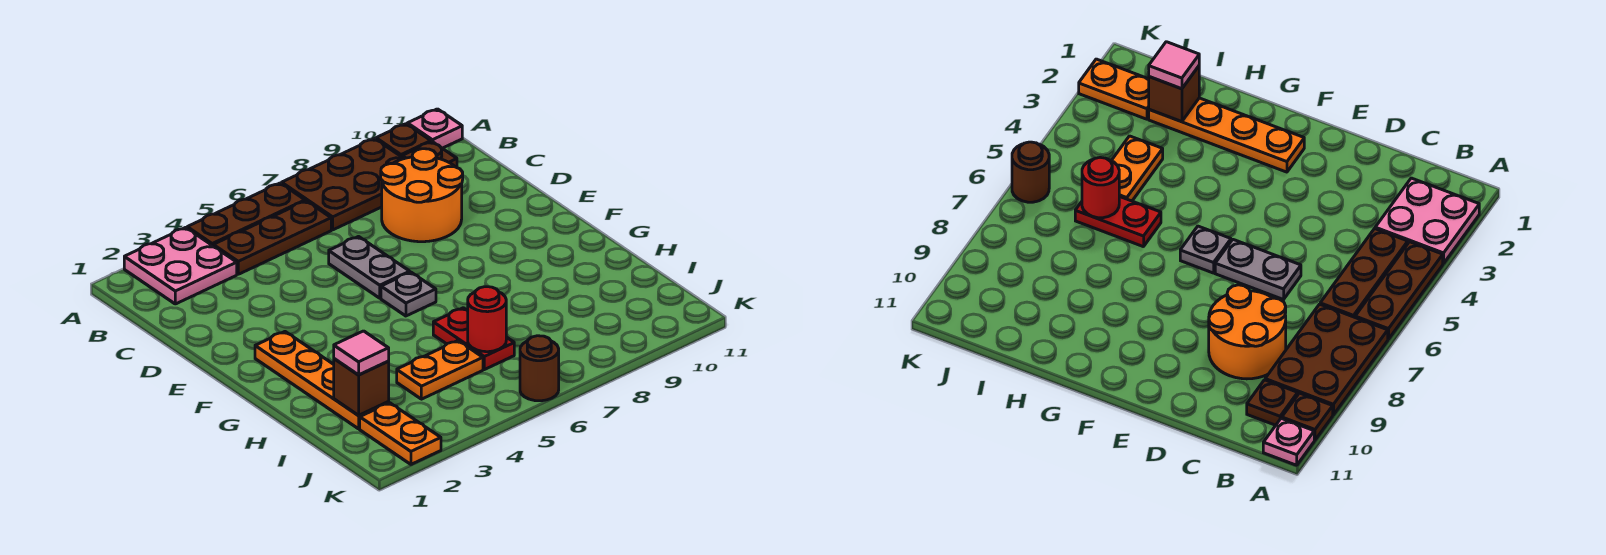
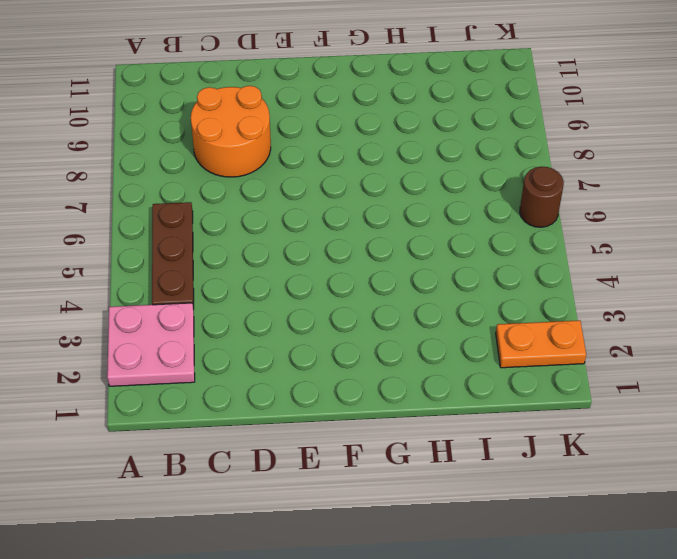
none -> brown plate A4:A6 level 1
none -> brown plate A7:B9 level 1
none -> brown plate A10 level 1

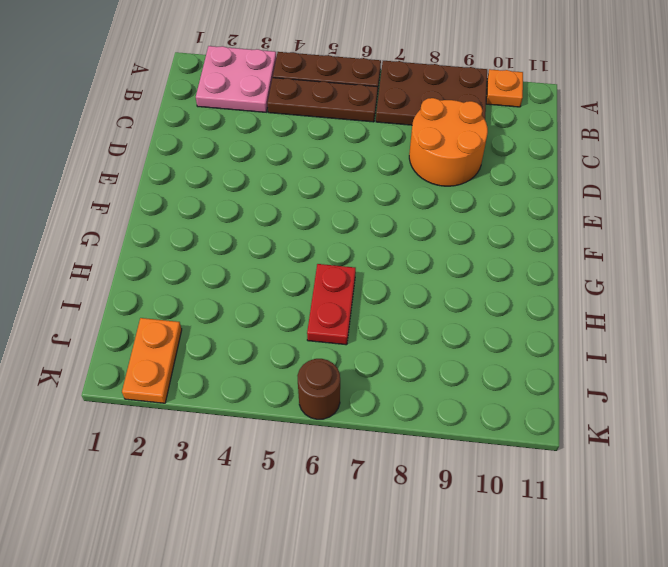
orange plate A10 level 1 -> brown plate A10 level 1
none -> pink plate A11 level 1
none -> brown plate B10 level 1
none -> grey plate D6:E6 level 1

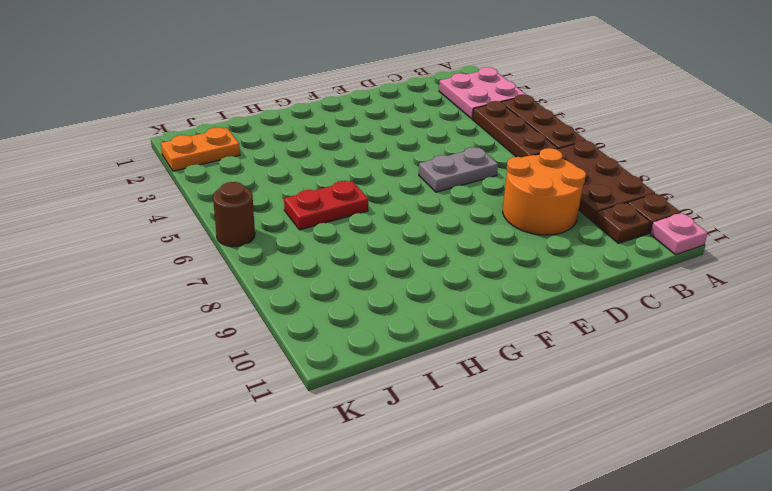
none -> orange plate F2:I2 level 1
none -> grey plate F6 level 1
none -> orange plate I4:I5 level 1

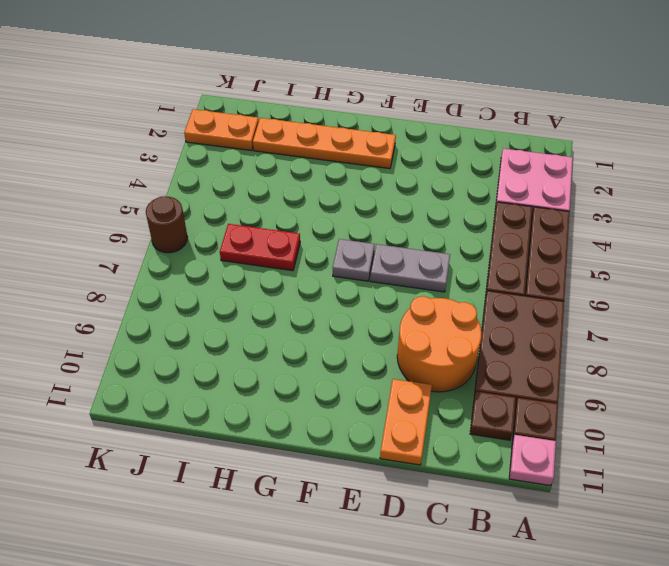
orange plate D10:D11 level 1 -> orange plate I4:I5 level 1
none -> brown brick I2 level 2
none -> red round brick I6 level 2
none -> pink tile I2 level 3

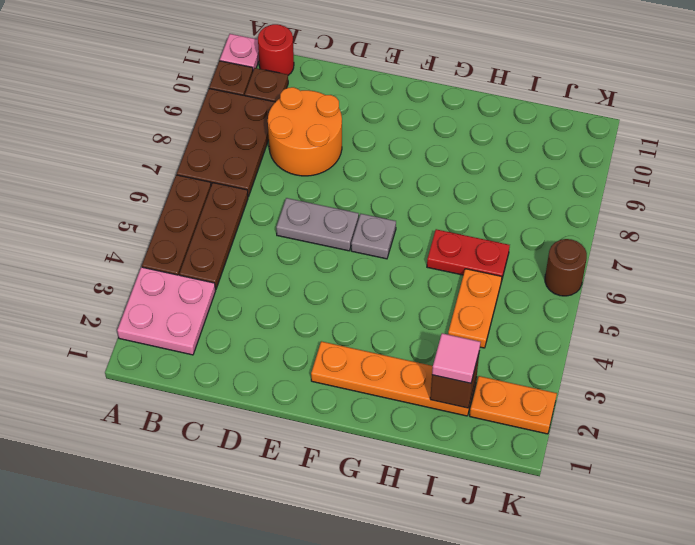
red round brick B11 level 1 -> red round brick I6 level 2

